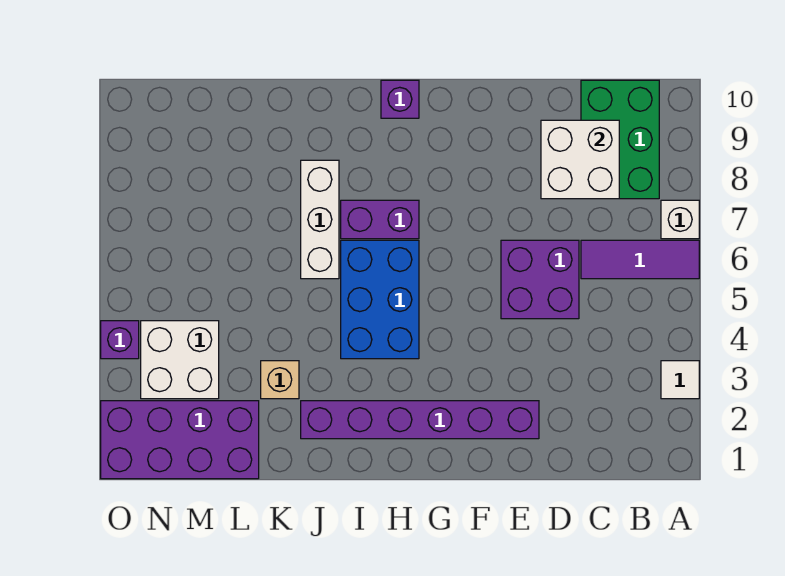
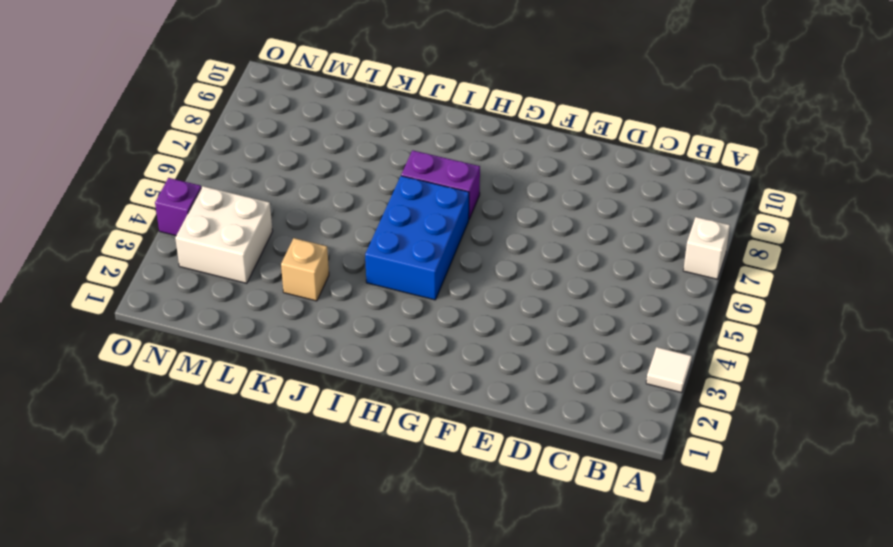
none -> purple tile A6:C6 level 1
none -> green brick B8:C10 level 1
none -> purple brick D5:E6 level 1

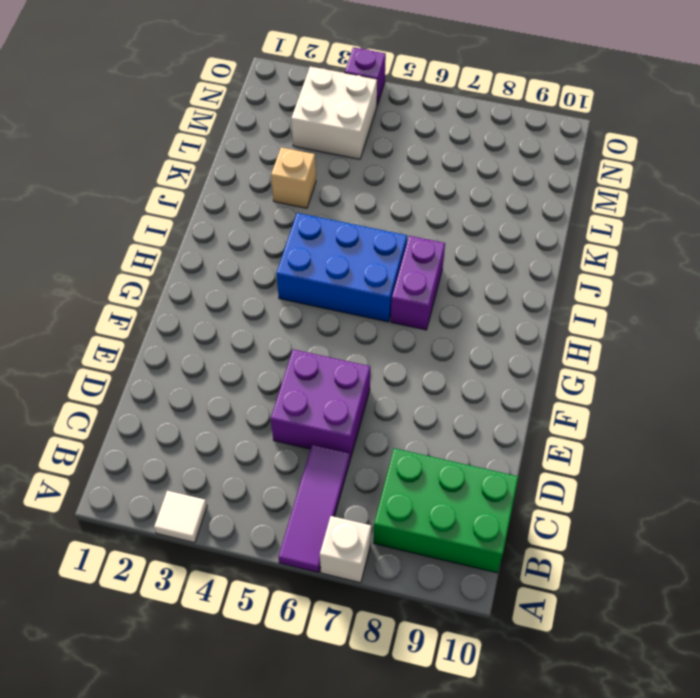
none -> purple brick E2:J2 level 1
none -> purple brick H10 level 1
none -> white brick J6:J8 level 1

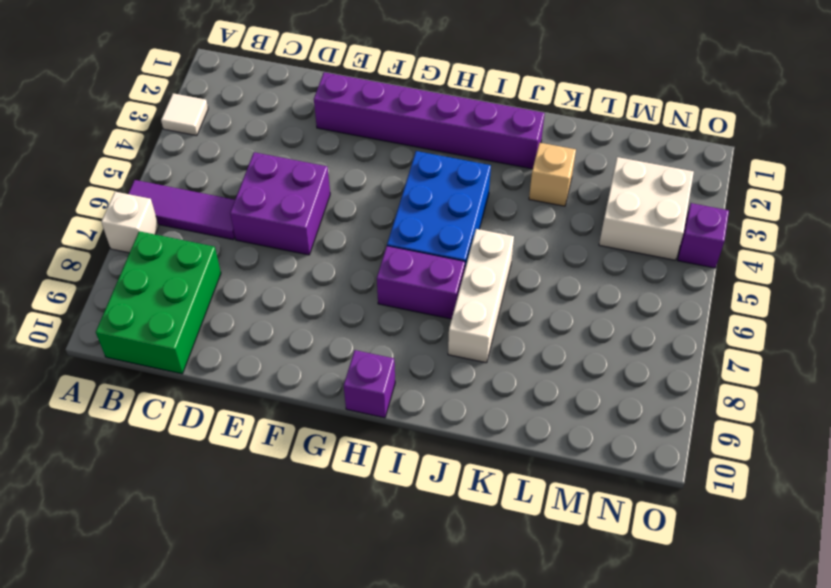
none -> purple brick L1:O2 level 1
none -> white brick C8:D9 level 2

